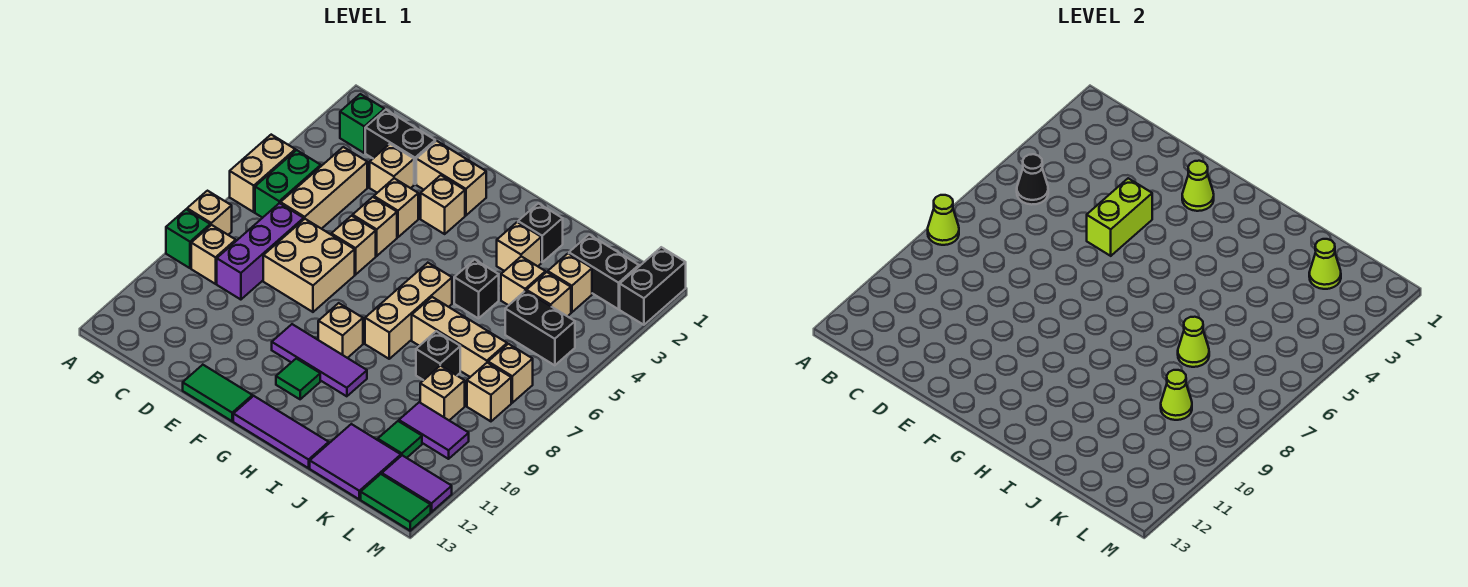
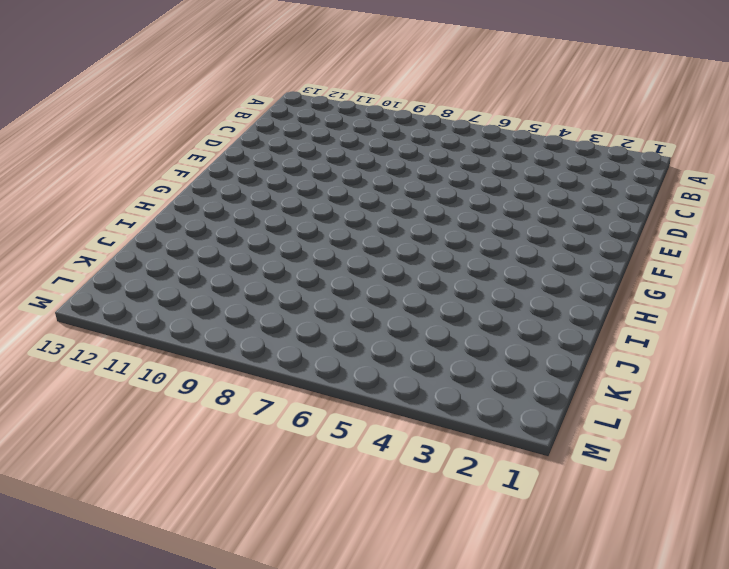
none -> tan brick A5:A6 level 1
none -> tan brick A8 level 1
none -> green brick A9 level 1
none -> green brick B2 level 1

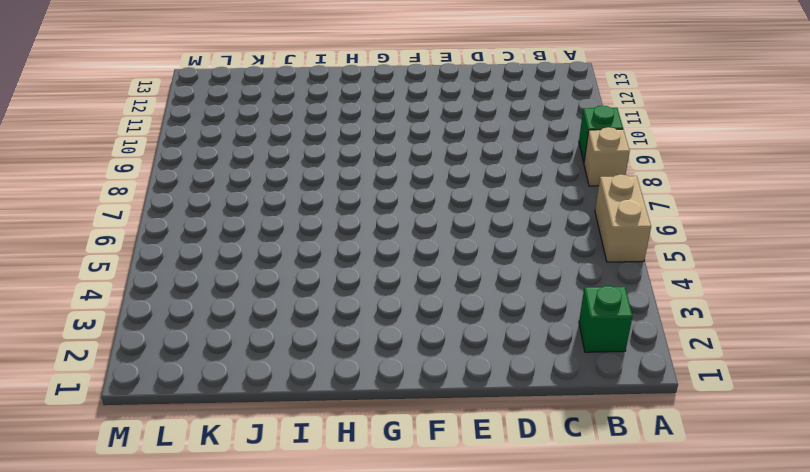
none -> green brick B5:B6 level 1
none -> tan brick B9 level 1
none -> black brick C2:D2 level 1
none -> tan brick C4:C6 level 1

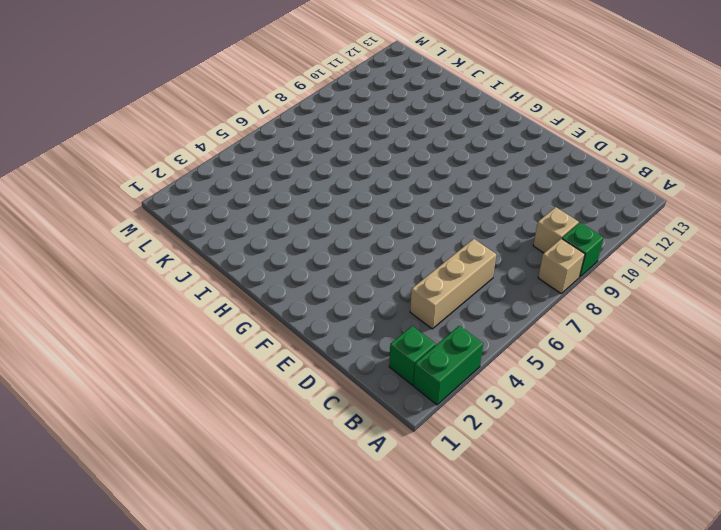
green brick A2:A3 level 1 -> green brick B5:B6 level 1
none -> tan brick A5:A6 level 1
none -> black brick C2:D2 level 1
none -> purple brick C7:C9 level 1
none -> tan brick D3 level 1

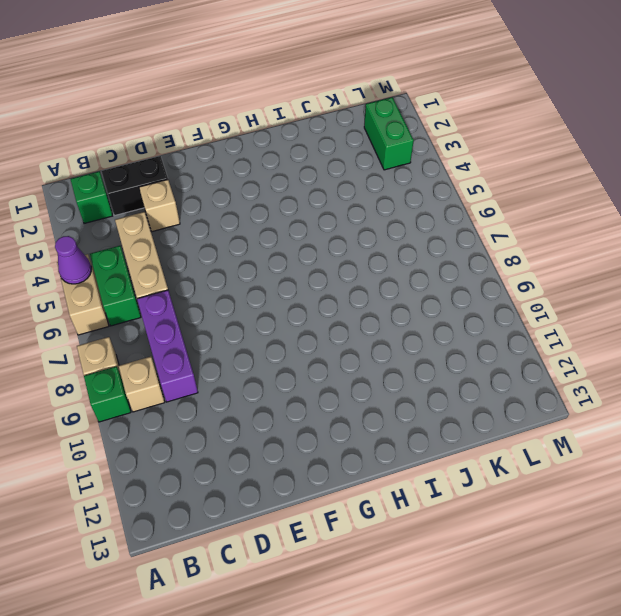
purple cone A5 level 2 -> none
green brick L2:L3 level 1 -> black brick K2:L2 level 1
none -> tan brick D7:E8 level 1
none -> tan brick E2:F2 level 1
none -> tan brick E4 level 1
none -> tan brick E5 level 1

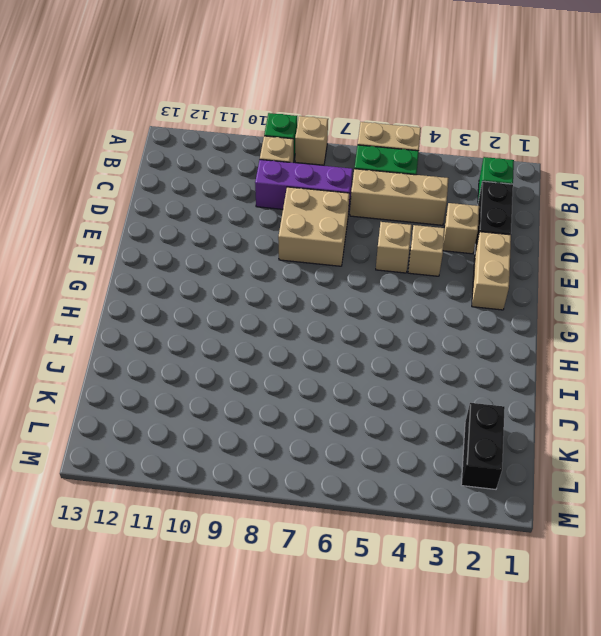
none -> tan brick E6 level 1
none -> green tile E13:F13 level 1
none -> tan brick F3 level 1
none -> purple tile F10:H10 level 1

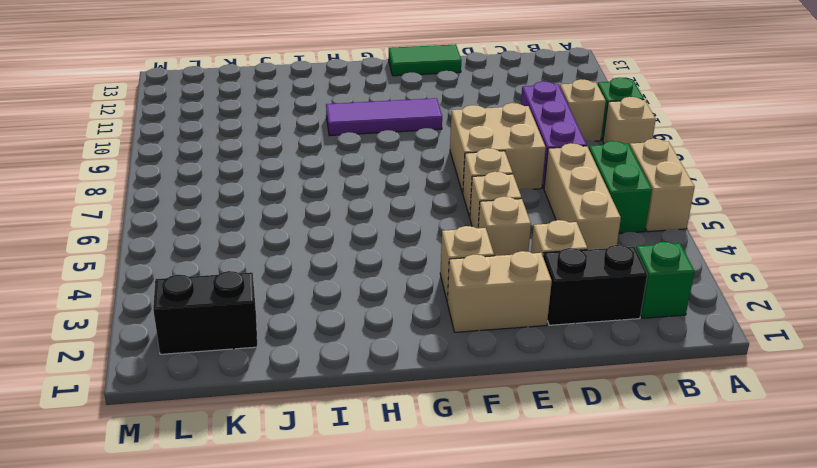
none -> tan brick G9 level 1
none -> green tile G11 level 1
none -> purple tile G13:I13 level 1
none -> tan brick H6:H8 level 1

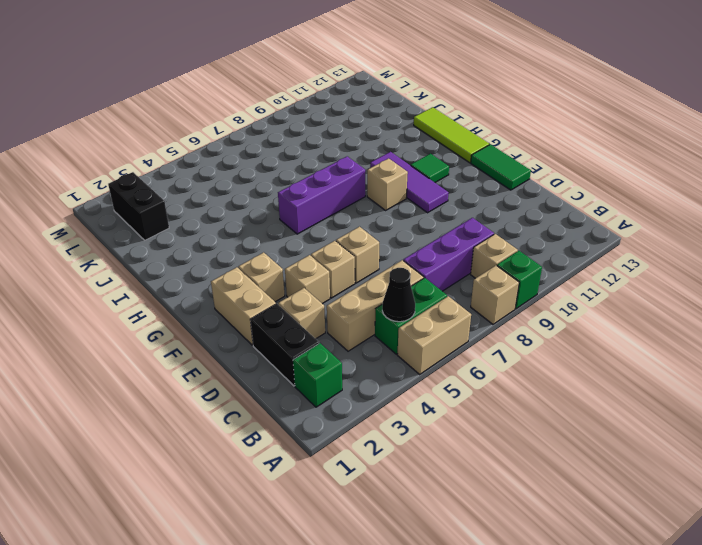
lime tile G13:I13 level 1 -> purple tile G13:I13 level 1
purple brick H6:H8 level 1 -> tan brick H6:H8 level 1
none -> tan brick D7:E8 level 1
none -> black brick I2 level 1
none -> tan brick I3 level 1
none -> black brick I5 level 1

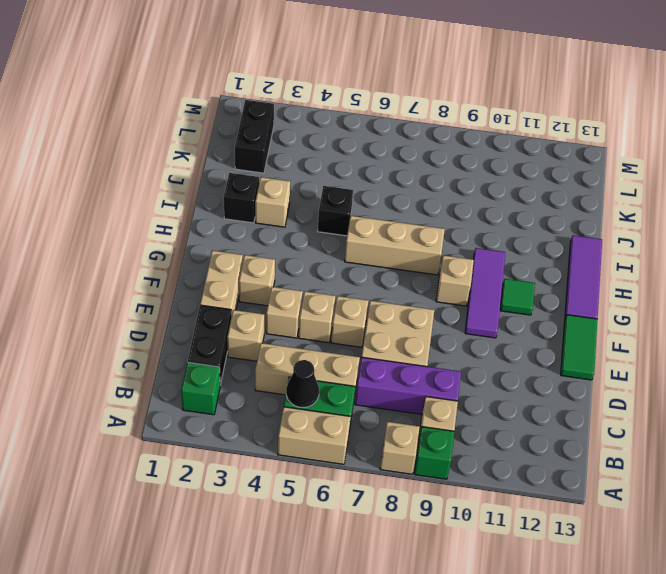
none -> tan brick I7:K7 level 1
none -> tan brick J4 level 1
none -> black brick J8 level 1
none -> purple tile J12:K13 level 1

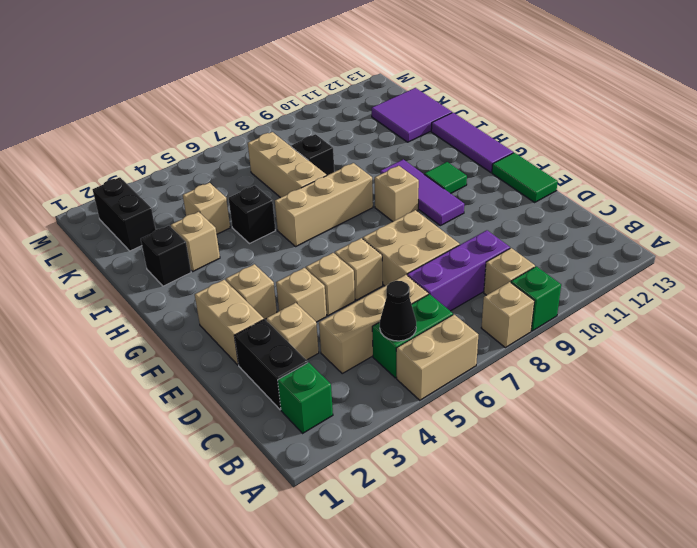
none -> tan brick K3 level 1
none -> tan brick K4 level 1
none -> black brick K5:L5 level 1
none -> tan brick K9 level 1

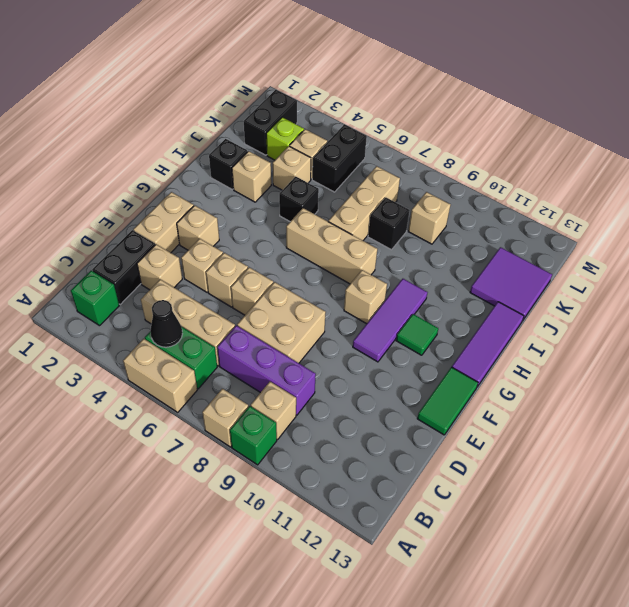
lime brick K3 level 1 -> tan brick K3 level 1
none -> purple tile K10:L10 level 1
none -> green tile K11 level 1
none -> tan brick L7 level 1
none -> tan brick L8 level 1

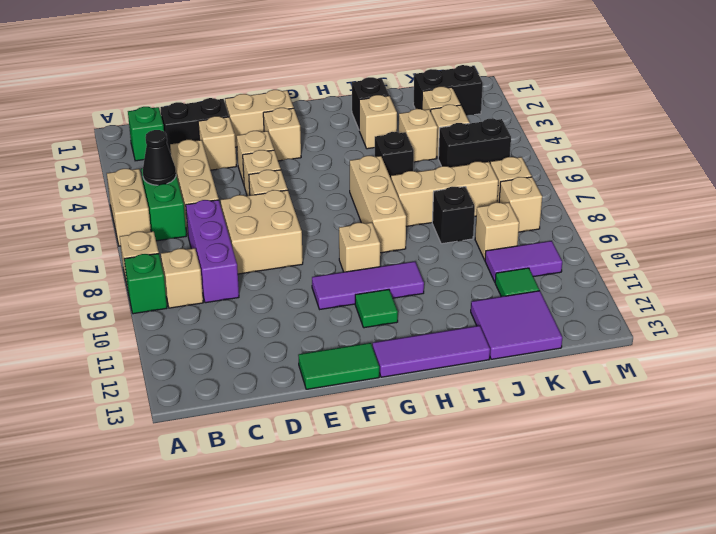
none -> purple tile L12:M12 level 1
none -> green tile L13:M13 level 1
none -> black brick M1:M2 level 1
none -> lime cone A8 level 2

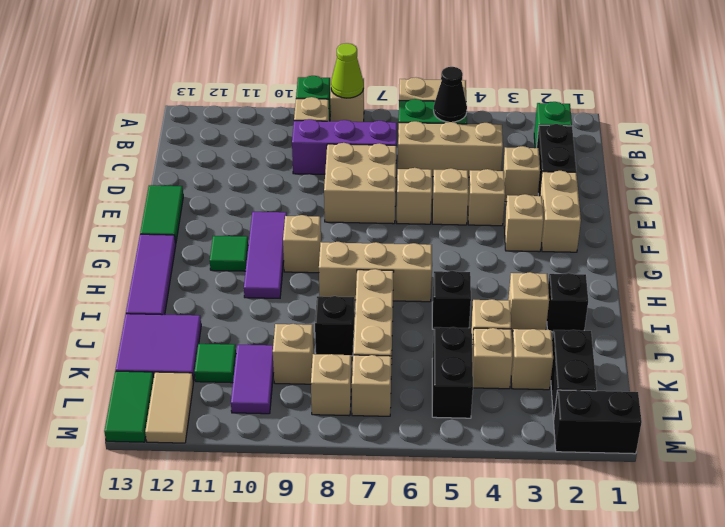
tan tile L12:M12 level 1 -> purple tile L12:M12 level 1
none -> lime brick E4:E5 level 2
none -> lime cone F2 level 2
none -> lime cone J7 level 2
none -> lime cone K2 level 2

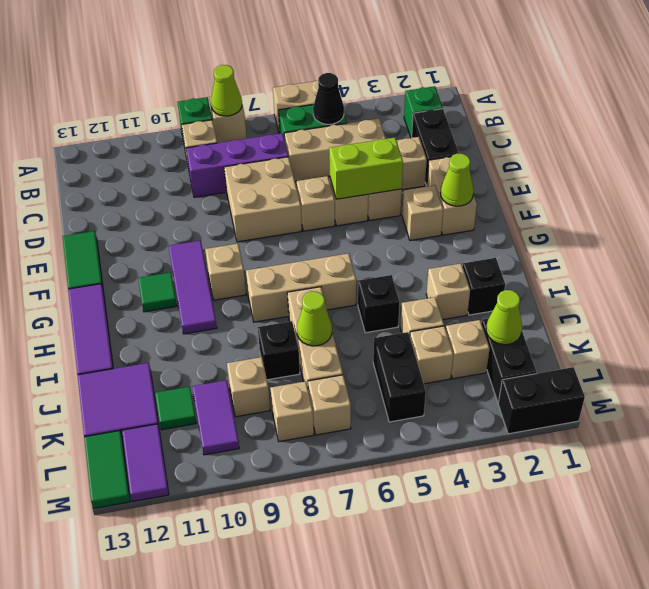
none -> lime cone K9 level 2

